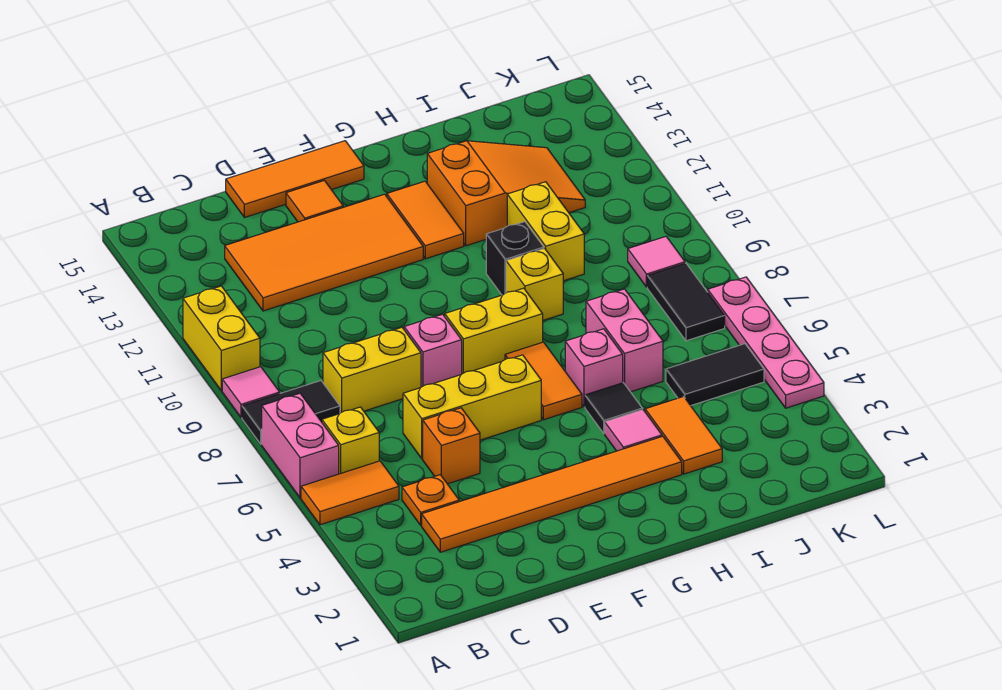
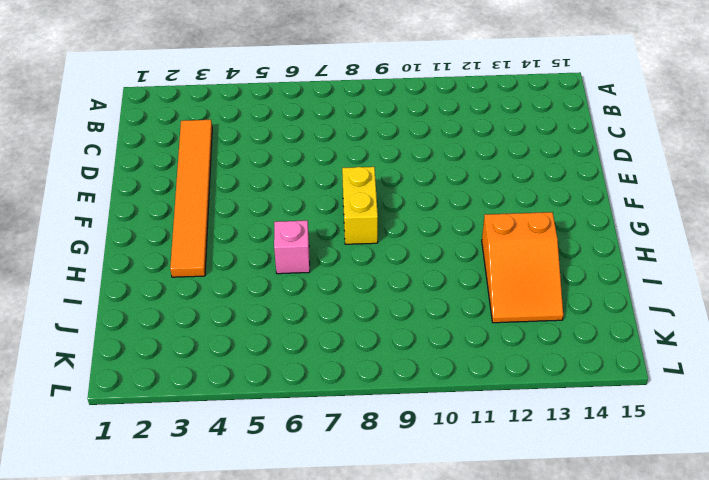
none -> orange tile A5:B5 level 1
none -> pink brick A6:A7 level 1
none -> black tile A8:B8 level 1
none -> pink tile A9 level 1

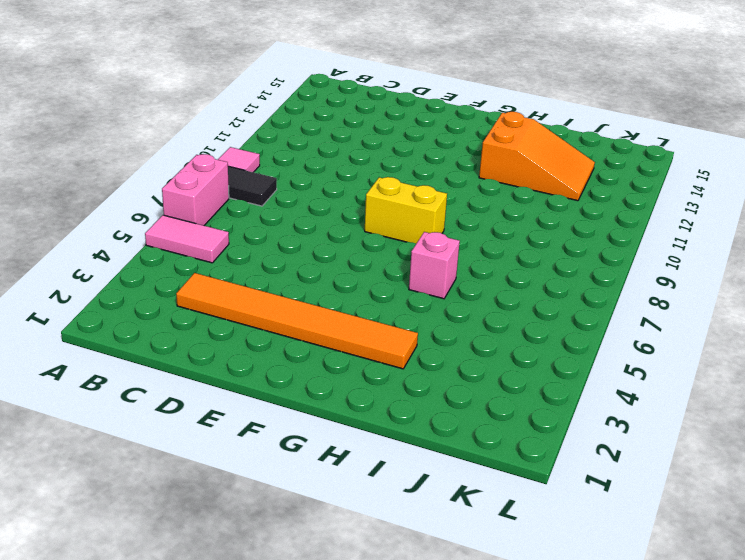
pink tile A5:B5 level 1 -> orange tile A5:B5 level 1
none -> yellow brick A10:A11 level 1
none -> yellow brick B6 level 1
none -> orange plate C4 level 1
none -> yellow brick C8:D8 level 1

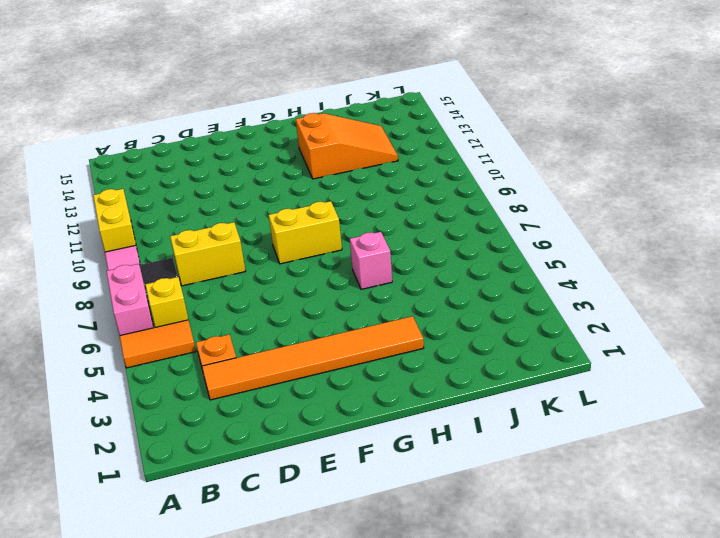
none -> orange tile C12:F13 level 1
none -> orange brick D5 level 1
none -> yellow brick D6:F6 level 1
none -> orange tile D15:F15 level 1

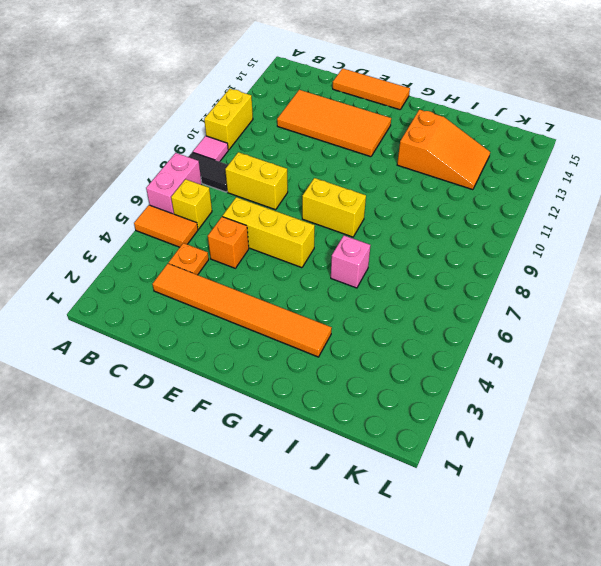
none -> pink brick E8 level 1
none -> orange tile E14 level 1
none -> orange tile G6:G7 level 1
none -> orange tile G12:G13 level 1

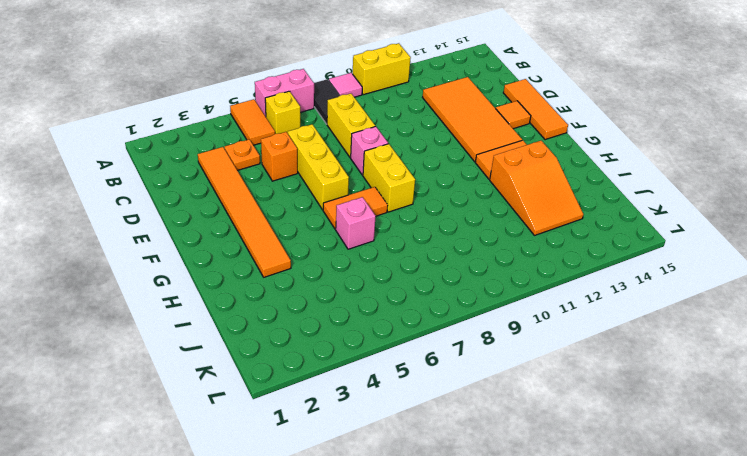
none -> pink tile H4 level 1
none -> black tile H5 level 1
none -> yellow brick H9 level 1
none -> black brick H10 level 1

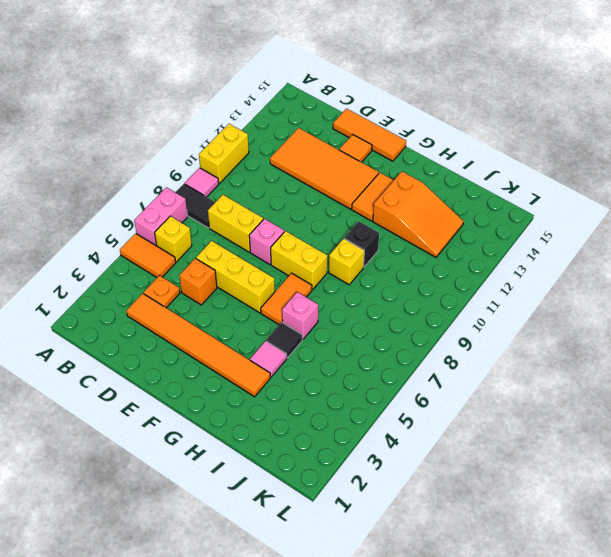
none -> orange tile I3:I4 level 1
none -> pink brick I6:I7 level 1
none -> yellow brick I10:I11 level 1
none -> black tile J5:K5 level 1

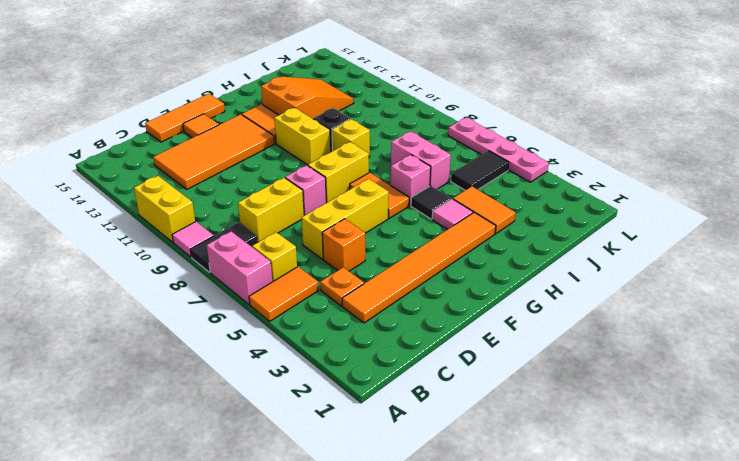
yellow brick G10:G11 level 1 -> yellow brick I10:I11 level 1
none -> black tile K7:K8 level 1
none -> pink tile K9 level 1

